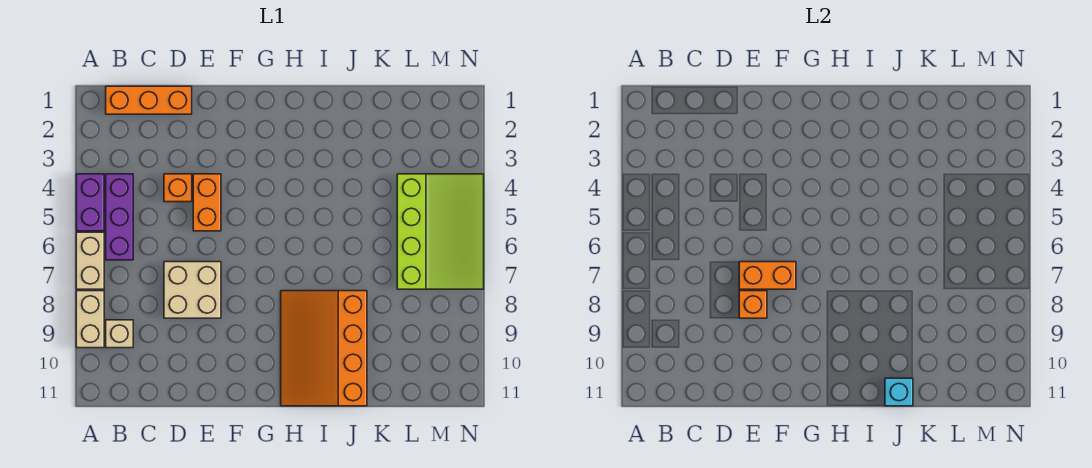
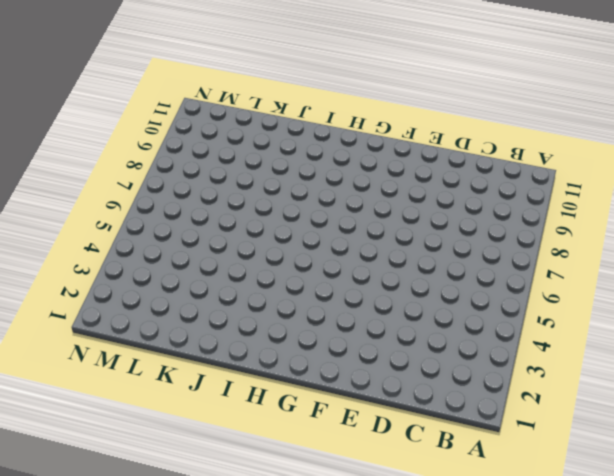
none -> purple brick A4:A5 level 1
none -> tan brick A6:A7 level 1
none -> tan brick A8:A9 level 1

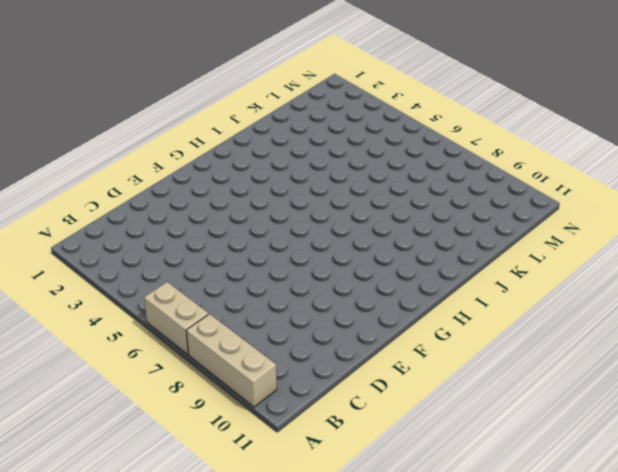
tan brick A8:A10 level 1 -> tan brick A8:A9 level 1
none -> purple brick A4:A5 level 1
none -> orange brick B1:D1 level 1
none -> purple brick B4:B6 level 1

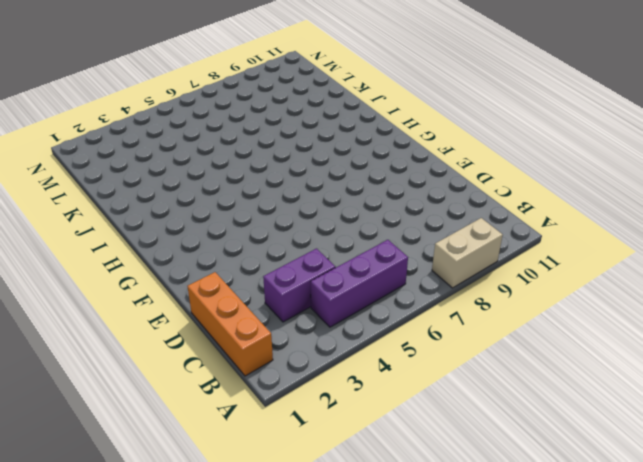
purple brick C3:C4 level 1 -> purple brick A4:A5 level 1
none -> tan brick A6:A7 level 1
none -> tan brick B9 level 1
none -> orange brick D4 level 1

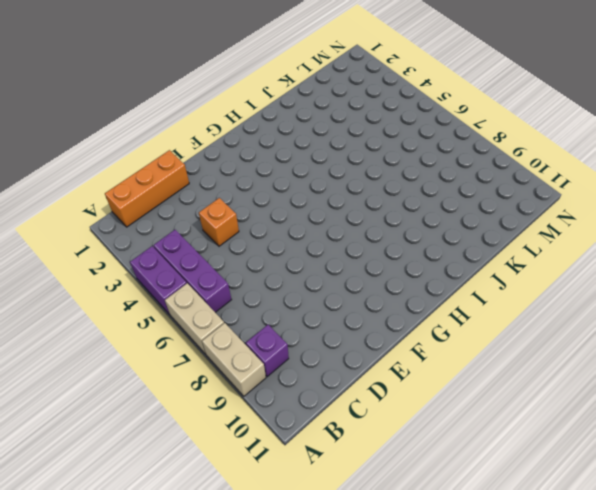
purple brick B9 level 1 -> tan brick B9 level 1
none -> tan brick D7:E8 level 1
none -> orange brick E4:E5 level 1
none -> orange slope H8:J11 level 1 top J

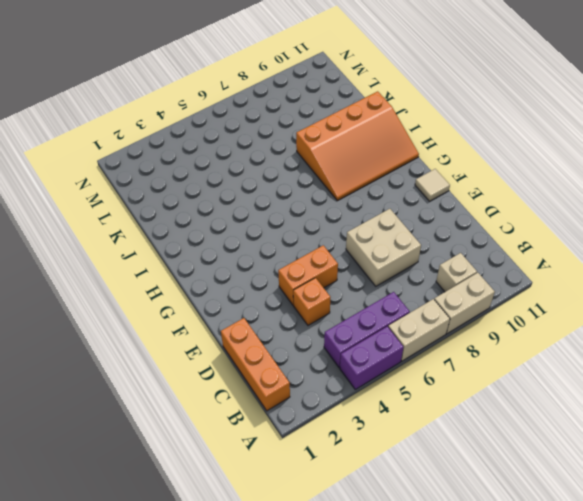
tan tile F11 level 1 -> none
none -> lime slope L4:N7 level 1 top L
none -> orange brick E7:F7 level 2
none -> orange brick E8 level 2

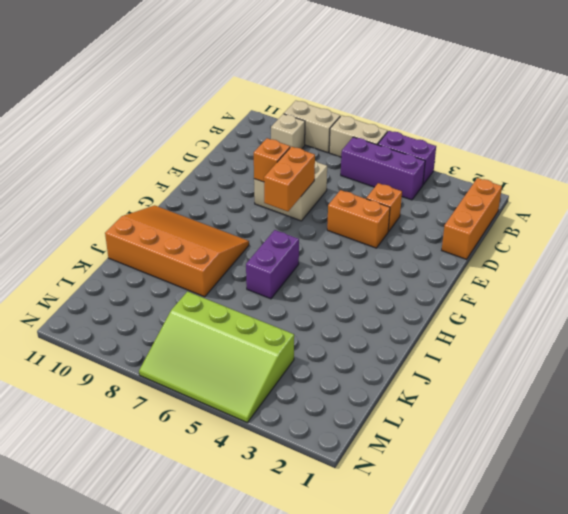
purple brick H6:I6 level 1 -> none
none -> cyan brick J11 level 2

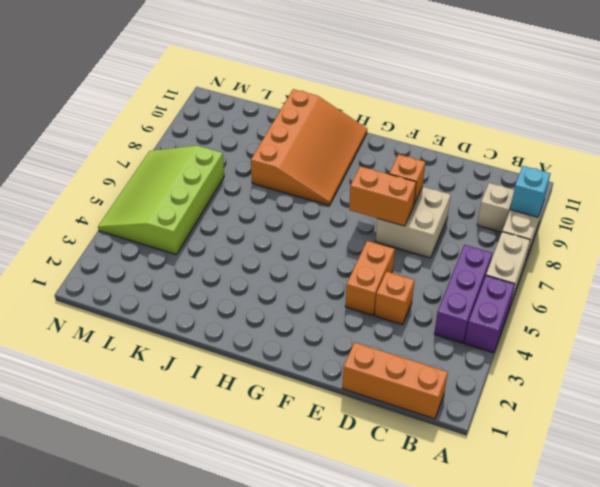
cyan brick A9 level 2 -> cyan brick J11 level 2

